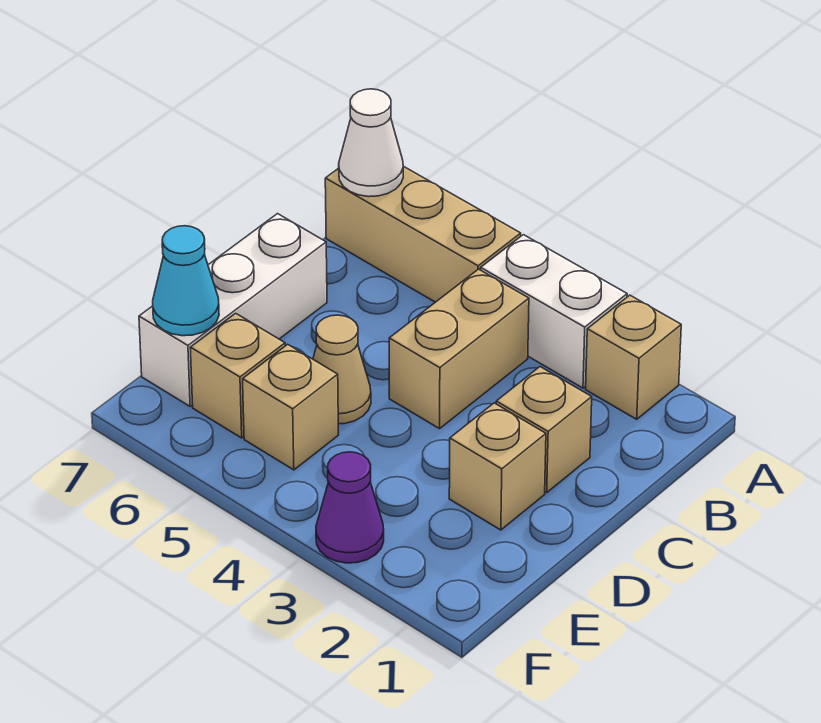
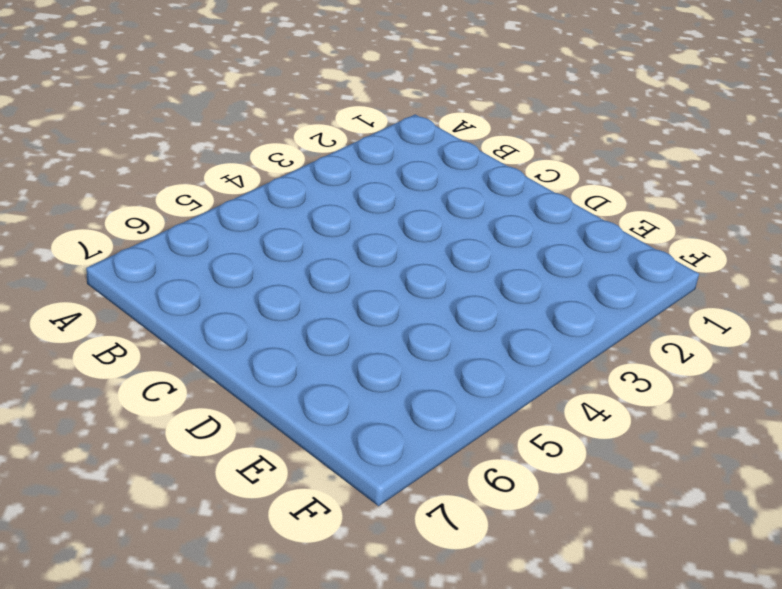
none -> tan brick A2 level 1
none -> white brick A3:A4 level 1
none -> tan brick A5:A7 level 1

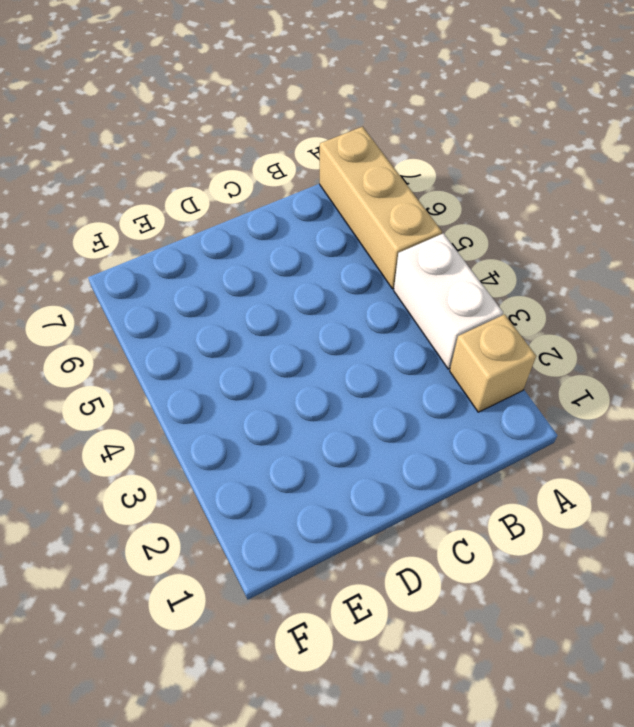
none -> tan brick B4:C4 level 1
none -> tan brick C2 level 1
none -> white brick C7:E7 level 1

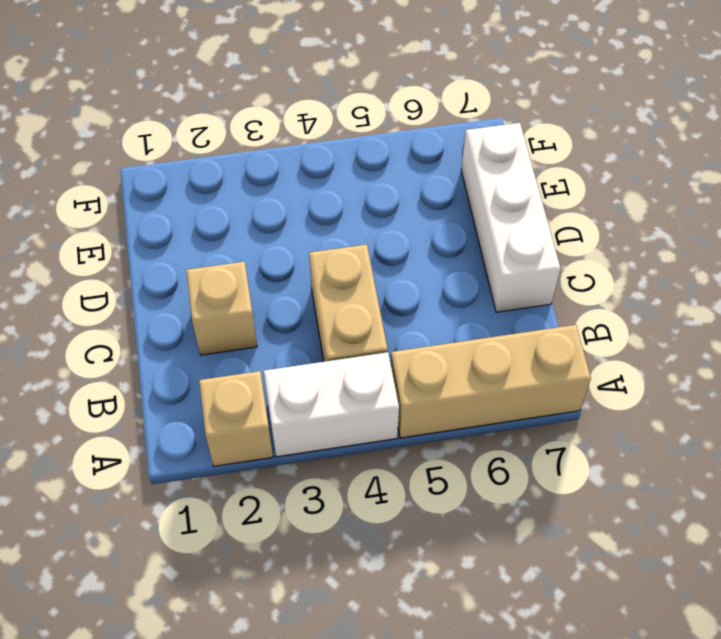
none -> tan brick D2 level 1
none -> tan cone D5 level 1
none -> tan brick E5 level 1

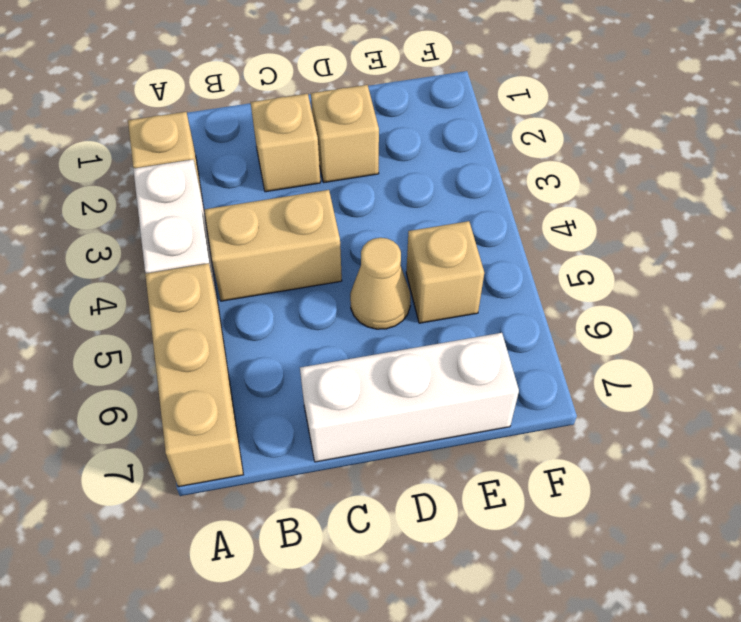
none -> tan brick E6 level 1
none -> purple cone F3 level 1
none -> white cone A7 level 2

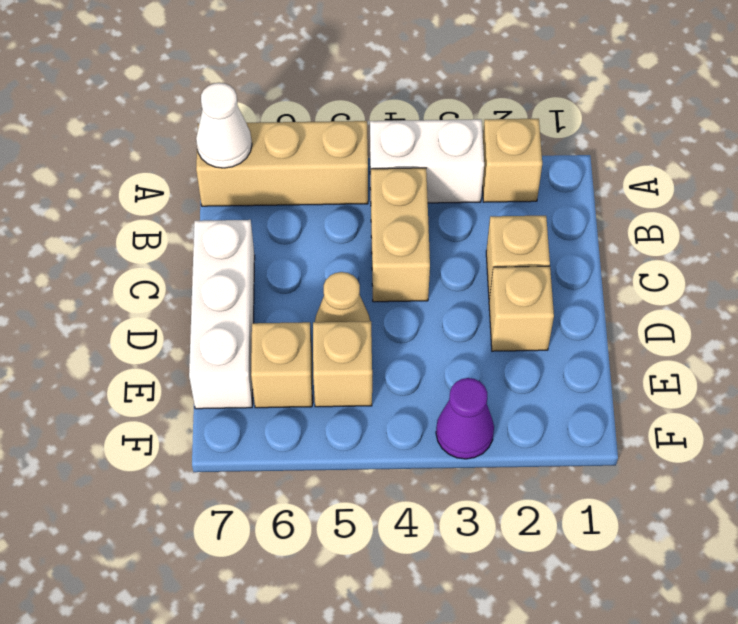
none -> cyan cone E7 level 2

